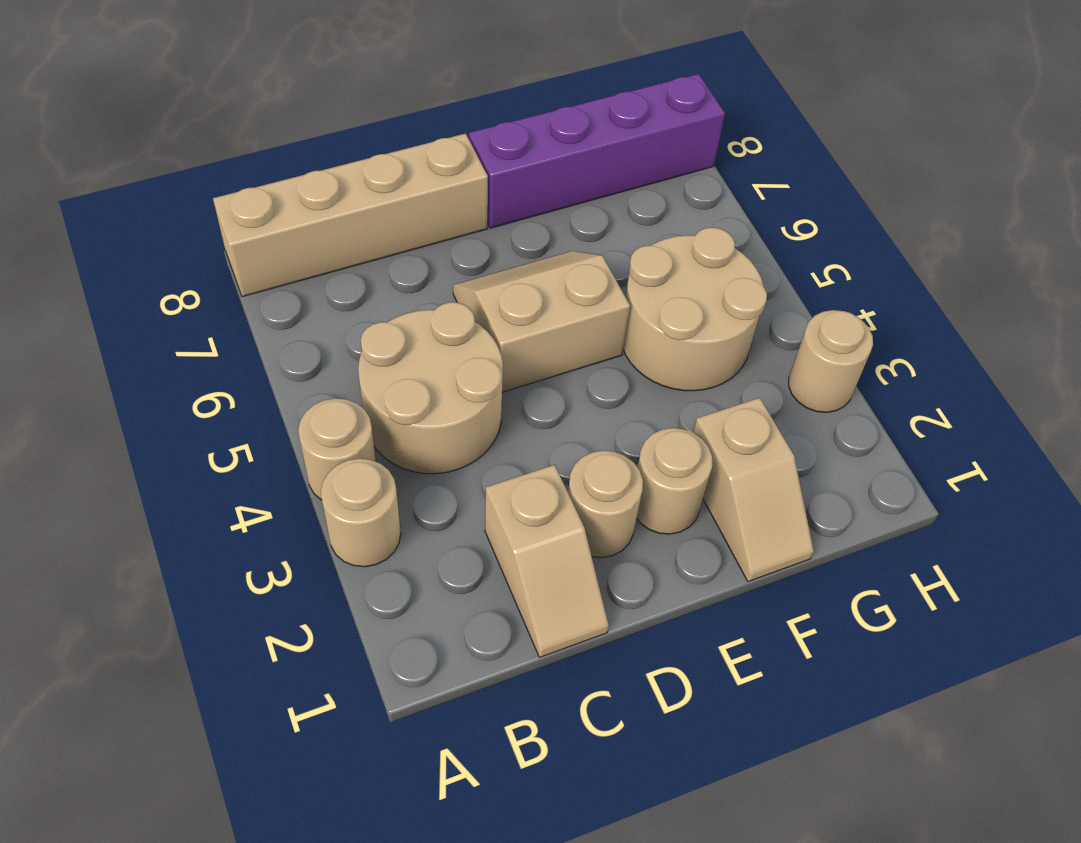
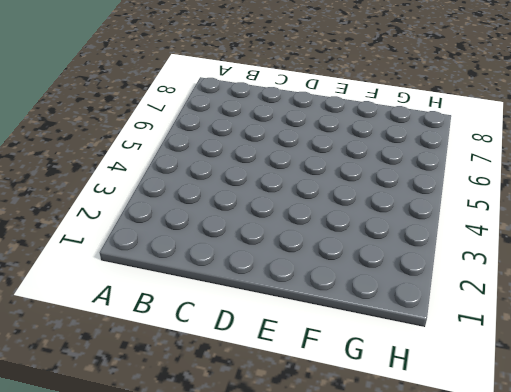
none -> tan round brick A3 level 1
none -> tan round brick A4 level 1
none -> tan brick A8:D8 level 1

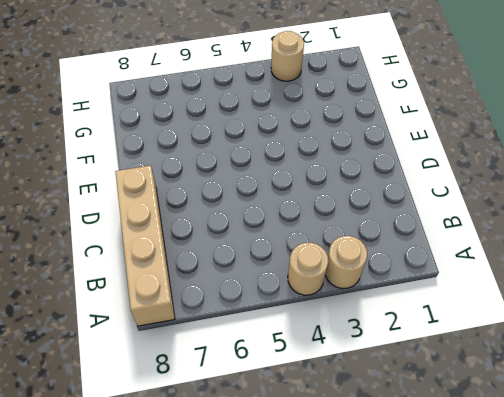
none -> tan round brick B4:C5 level 1
none -> tan slope C1:C2 level 1 top 2
none -> tan round brick D2 level 1

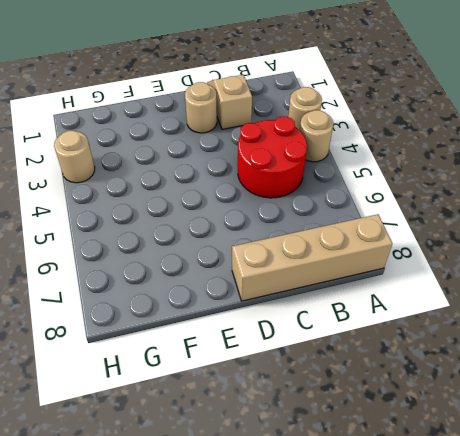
red round brick B4:C5 level 1 -> tan round brick B4:C5 level 1
none -> tan slope D5:E6 level 1 top 5
none -> tan round brick E2 level 1
none -> purple brick E8:H8 level 1

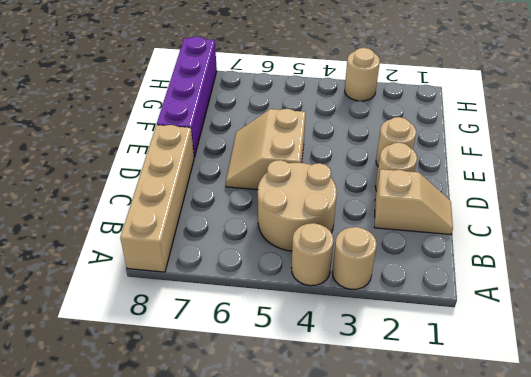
none -> tan slope F1:F2 level 1 top 2
none -> tan round brick F4:G5 level 1

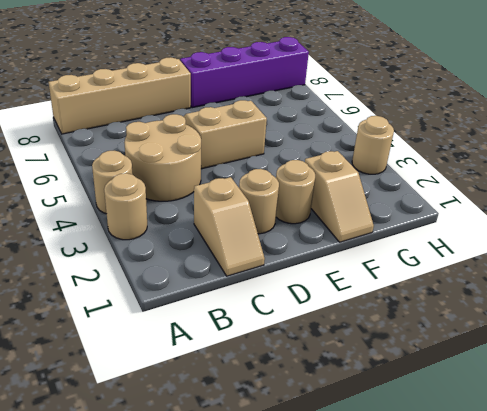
none -> tan round brick F4:G5 level 1

